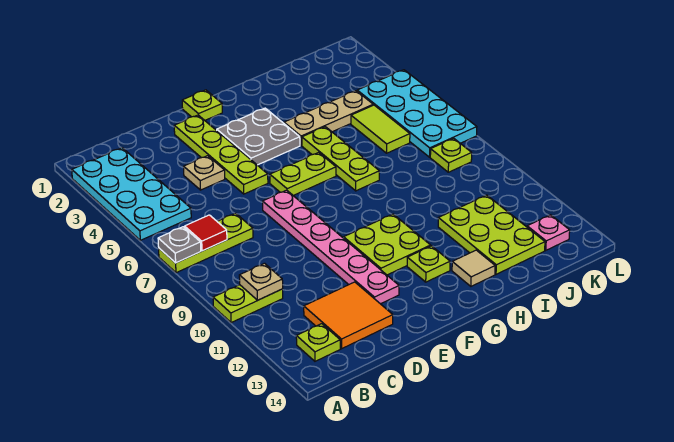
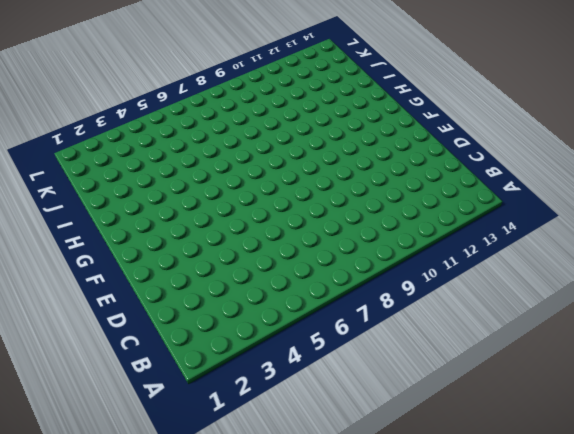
none -> cyan plate A2:B5 level 1
none -> lime plate A7:C7 level 1
none -> lime plate A10:B10 level 1

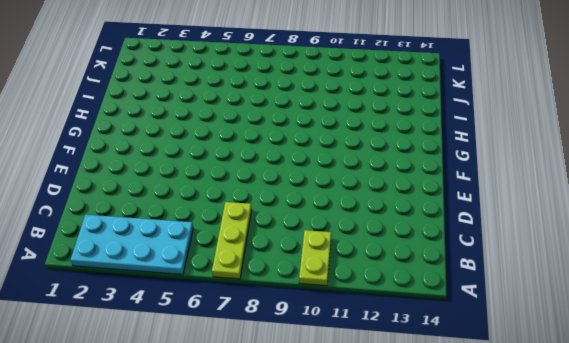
none -> lime plate B13 level 1
none -> orange tile C12:D13 level 1
none -> tan plate D4 level 1

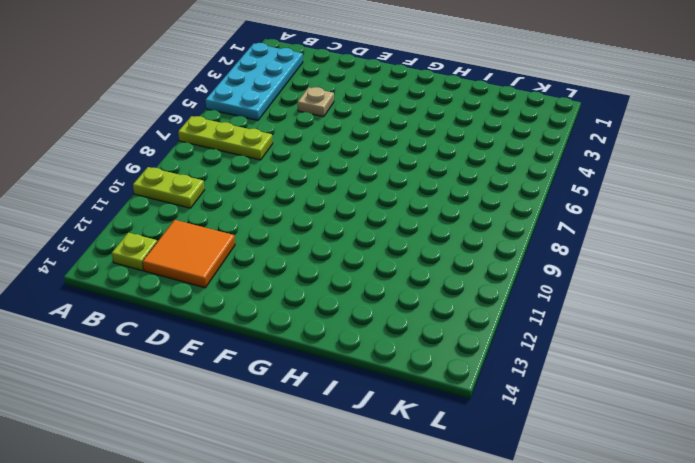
none -> lime plate E2:E5 level 1
none -> pink plate E7:E12 level 1
none -> lime plate F1 level 1

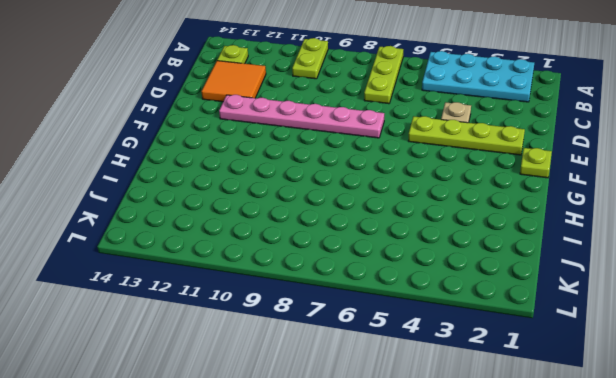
none -> grey plate F3:G4 level 1
none -> lime plate F6:G6 level 1
none -> lime plate F10:G11 level 1

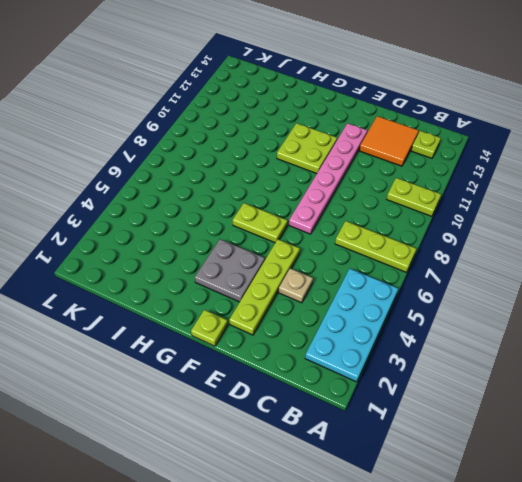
none -> lime plate G12 level 1
none -> tan plate H4:J4 level 1
none -> lime plate H5:H7 level 1

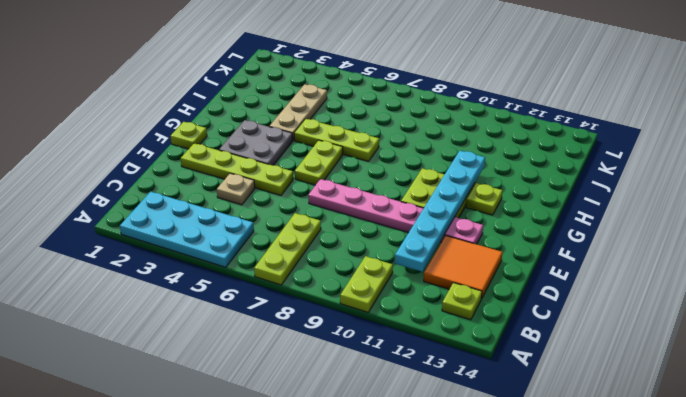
cyan plate C11:H11 level 2 -> none
none -> tan tile H13 level 1
none -> lime plate I11:J13 level 1
none -> lime tile J5:J6 level 1

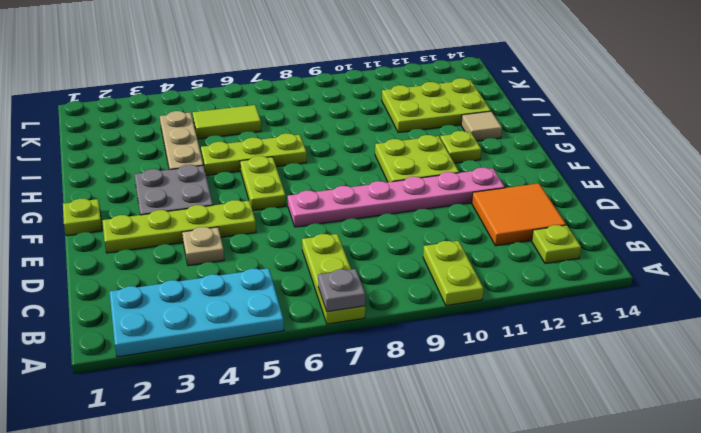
none -> cyan plate K4:L7 level 1
none -> lime plate K8 level 1
none -> pink plate K13 level 1

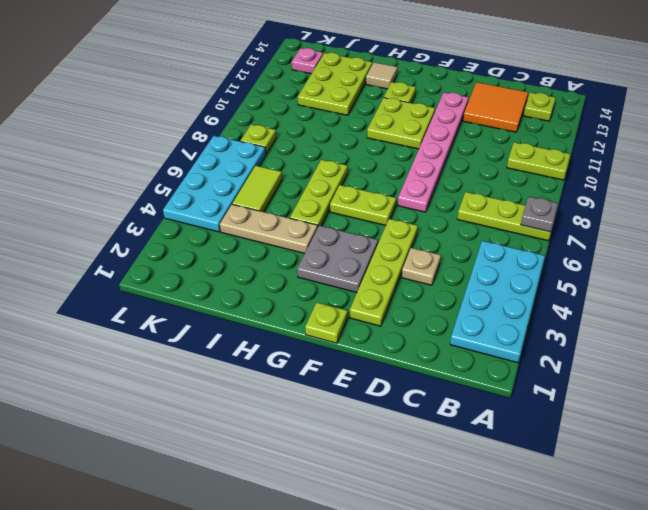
none -> red tile B7 level 2
none -> tan plate B10 level 2

